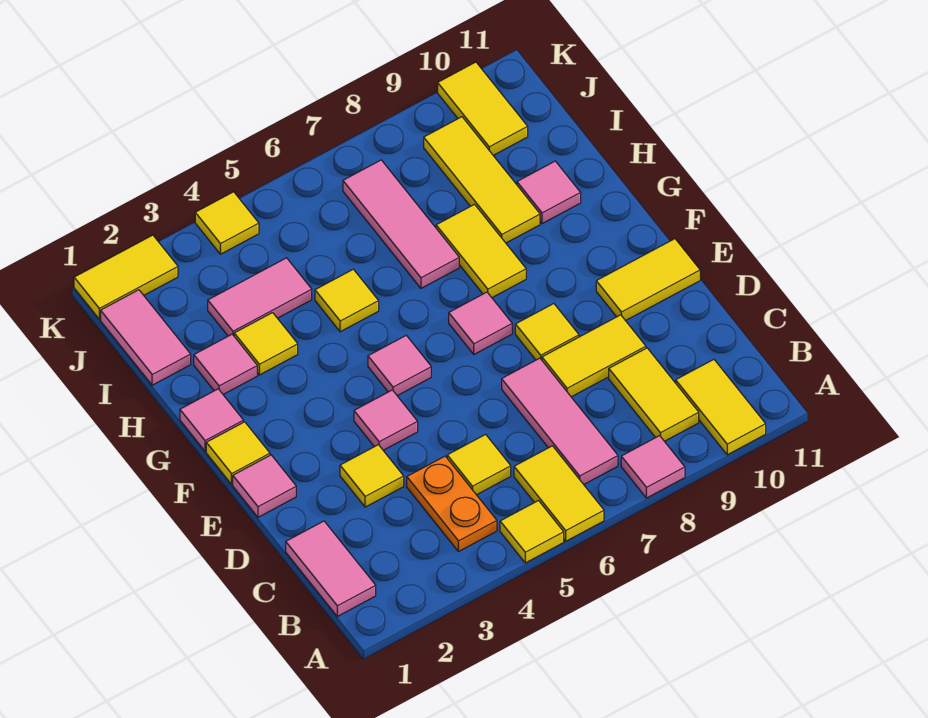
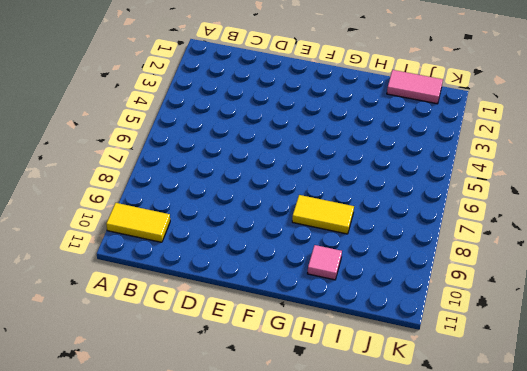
none -> yellow tile A5 level 1
none -> yellow tile A6:B6 level 1
none -> pink tile A8 level 1
none -> pink tile B1:C1 level 1

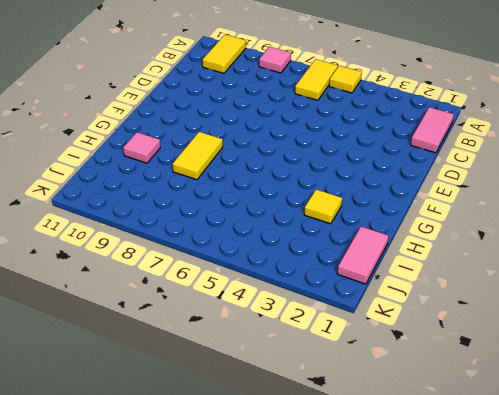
none -> orange plate B4:C4 level 1
none -> pink tile B7:D7 level 1
none -> yellow tile B9:C9 level 1
none -> yellow tile C5 level 1

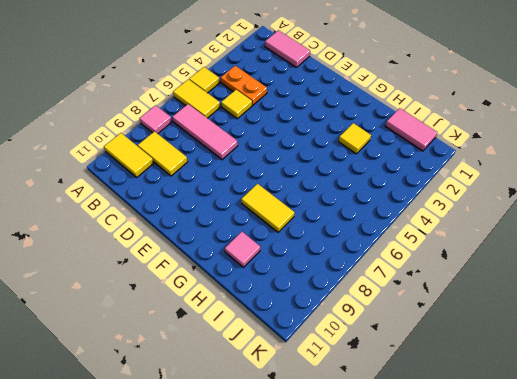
none -> yellow tile D3 level 1
none -> yellow tile D8:D9 level 1
none -> pink tile E1 level 1
none -> pink tile E4 level 1

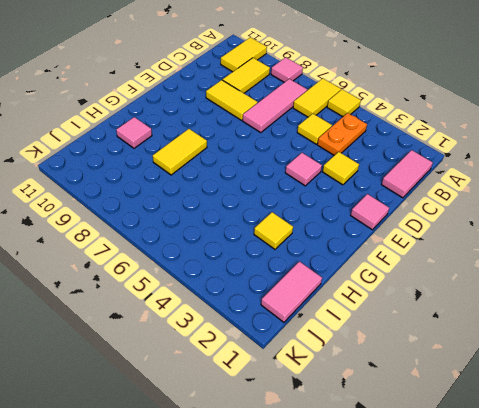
none -> yellow tile E8 level 1
none -> yellow tile E10:E11 level 1
none -> yellow tile F1 level 1
none -> pink tile F5 level 1

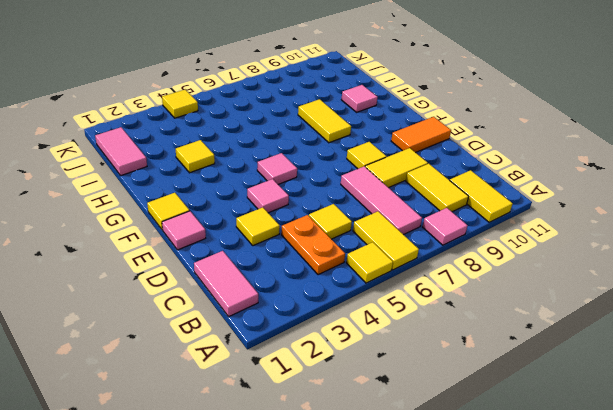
orange tile E10:E11 level 1 -> yellow tile E10:E11 level 1
none -> pink tile F7 level 1
none -> pink tile G1 level 1
none -> pink tile H2 level 1
none -> yellow tile H5 level 1

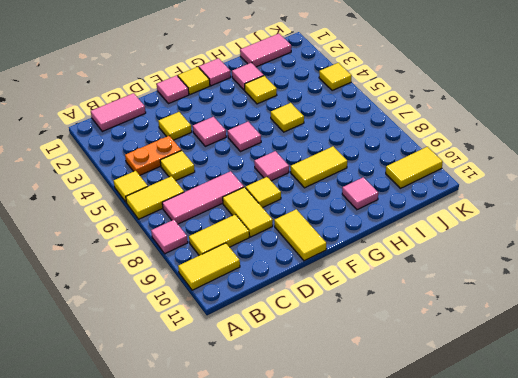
none -> pink tile H7:J7 level 1
none -> yellow tile H9:J9 level 1
none -> pink tile I3:I4 level 1
none -> yellow tile K1:K2 level 1

